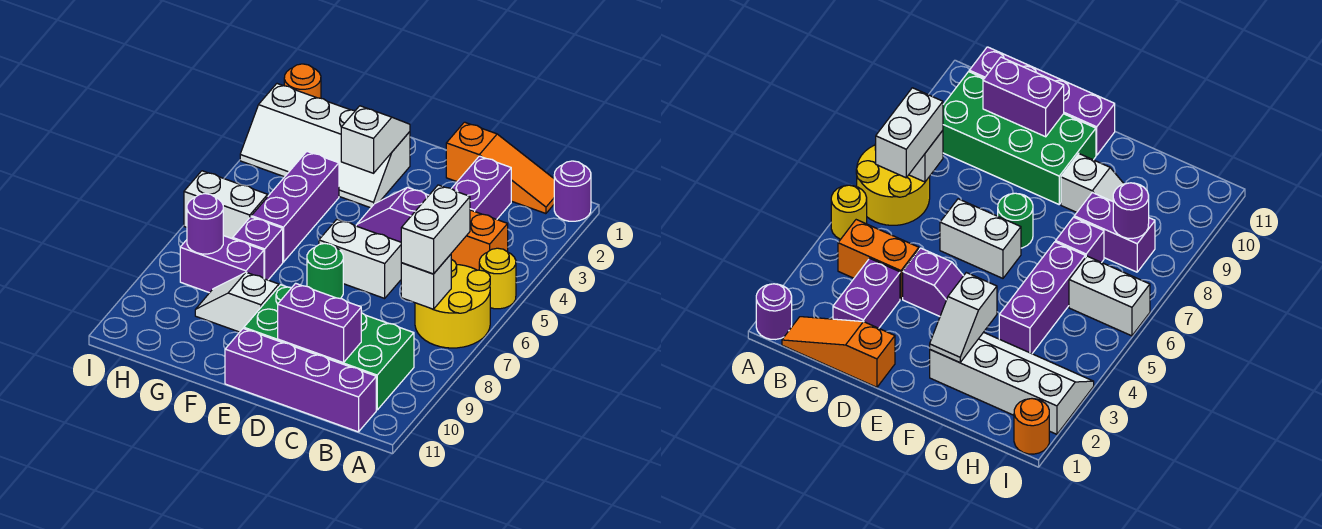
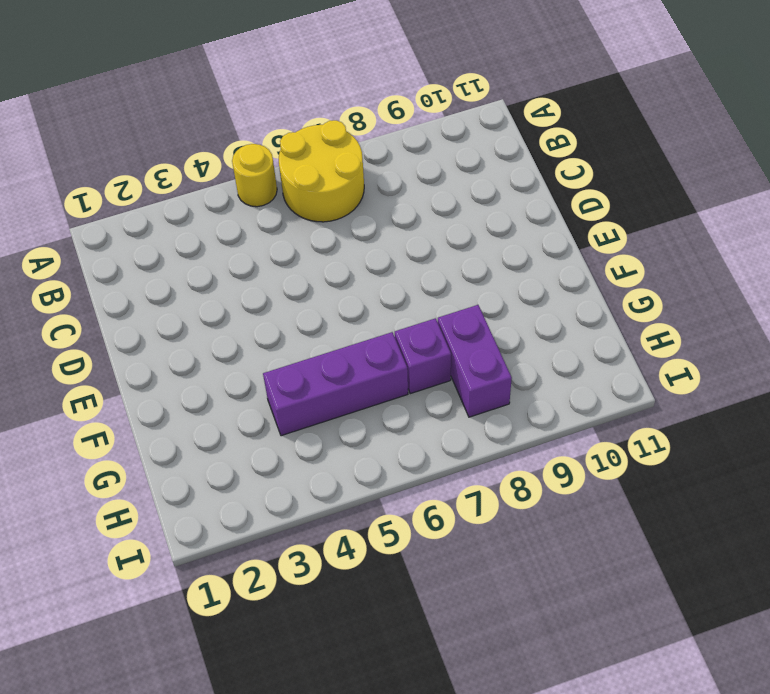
none -> purple round brick A1 level 1
none -> orange slope B1:D1 level 1 top D
none -> orange brick B4:C4 level 1

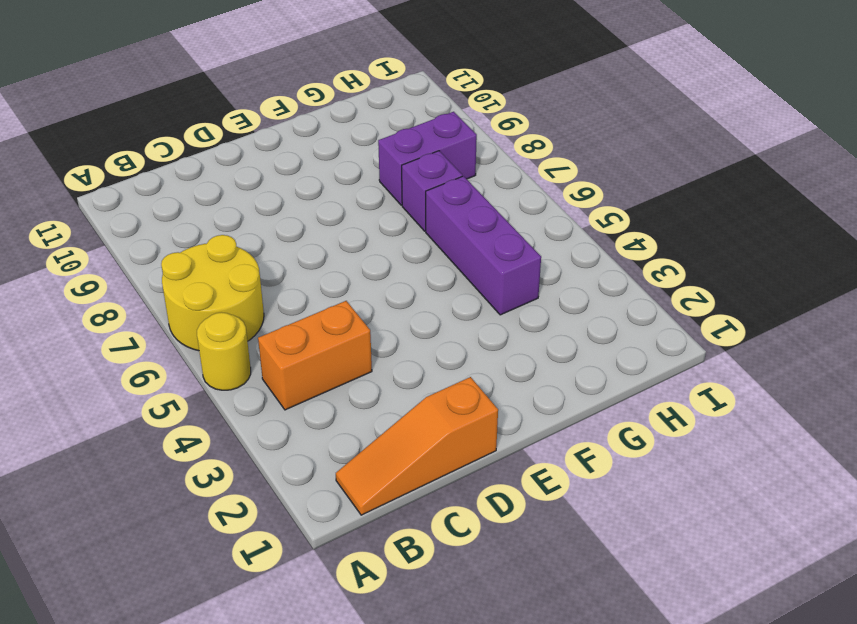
none -> purple round brick A1 level 1
none -> green brick B9:E10 level 1
none -> purple brick B11:E11 level 1

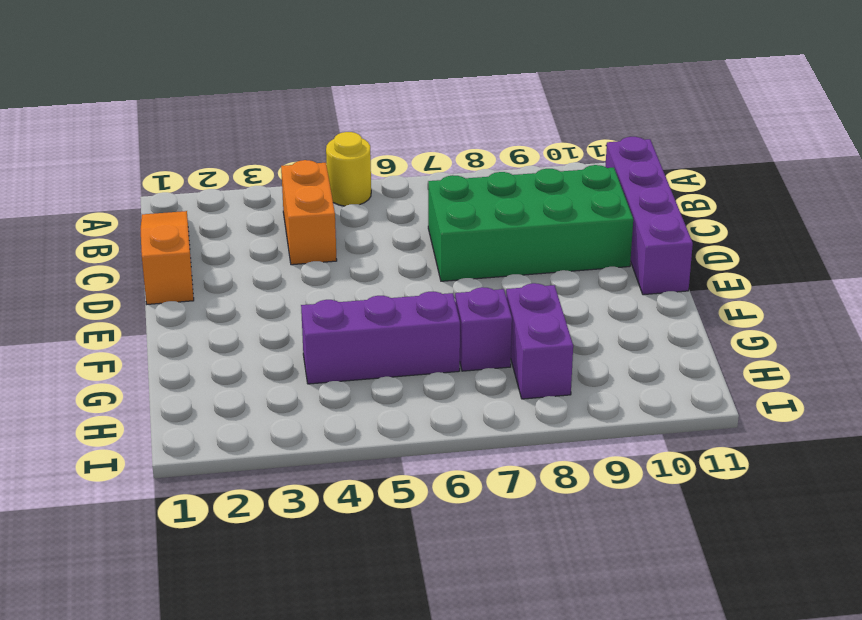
green brick C7:D10 level 1 -> green brick B9:E10 level 1
none -> purple round brick A1 level 1
none -> yellow round brick A6:B7 level 1
none -> purple brick C2:C3 level 1

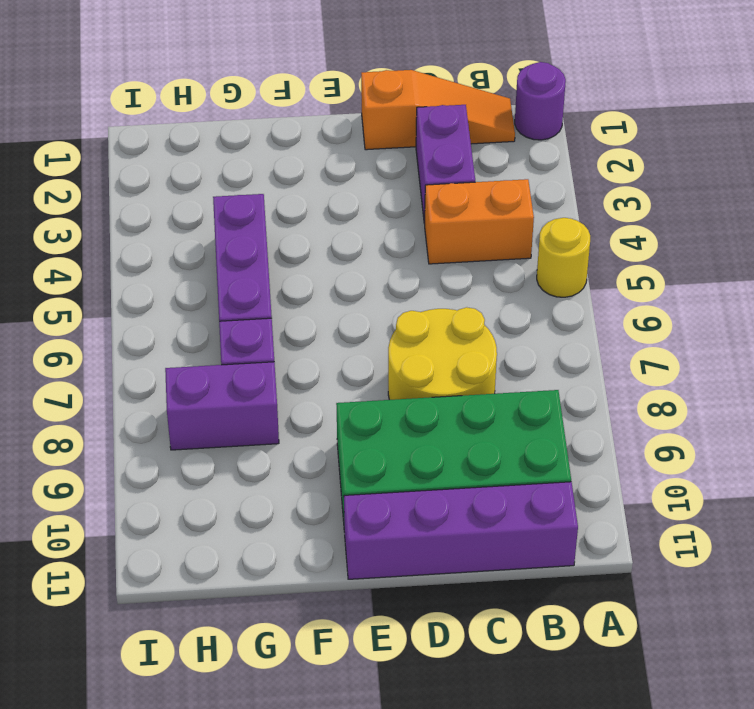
yellow round brick C7:D8 level 1 -> yellow round brick A6:B7 level 1
none -> purple slope D4:E4 level 1 top D
none -> white brick D6:E6 level 1
none -> green round brick E7 level 1

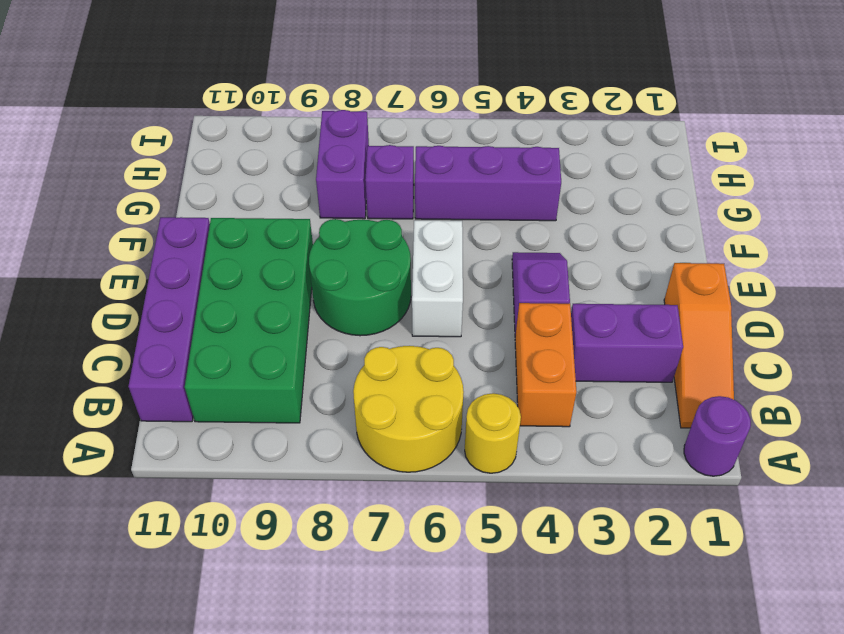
green round brick D7:E8 level 1 -> green round brick E7 level 1
none -> white slope F2:I3 level 1 top 2
none -> white slope F9:G9 level 1 top F
none -> white brick H6:I6 level 1

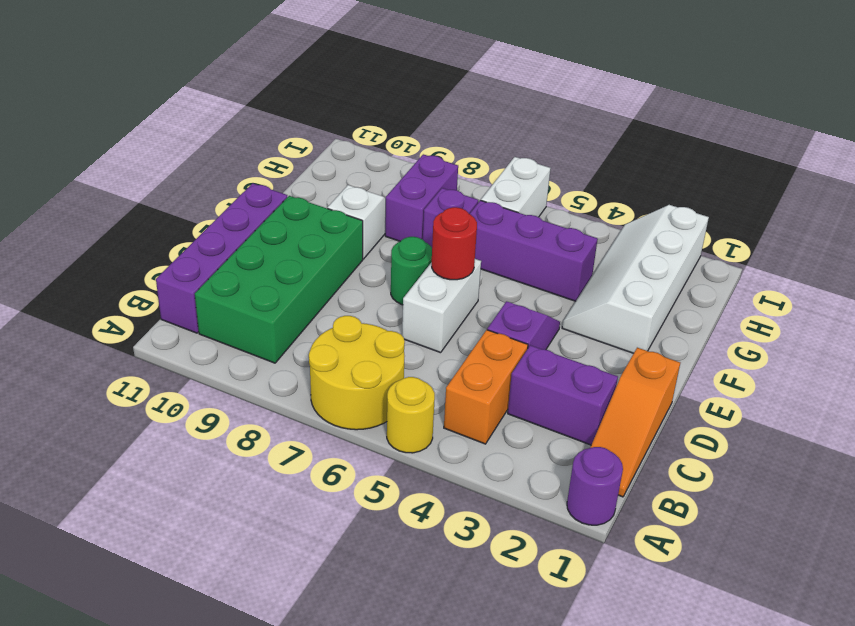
red round brick E6 level 2 -> none
none -> orange round brick I1 level 1
none -> white brick B7 level 2
none -> purple brick C10:D10 level 2

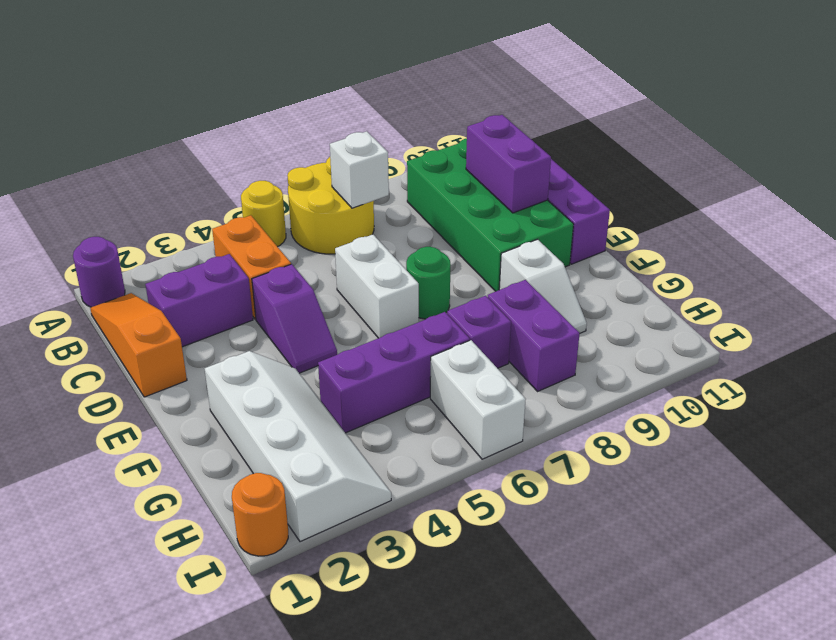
none -> white slope F2:F3 level 2 top 3
none -> purple round brick H8 level 2
none -> white brick B6:B7 level 3

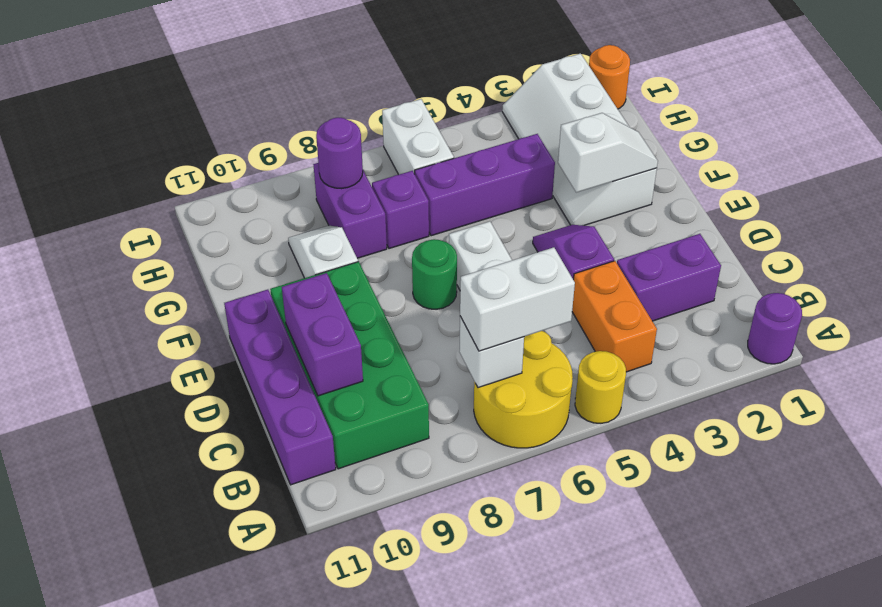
none -> orange slope B1:D1 level 1 top D

